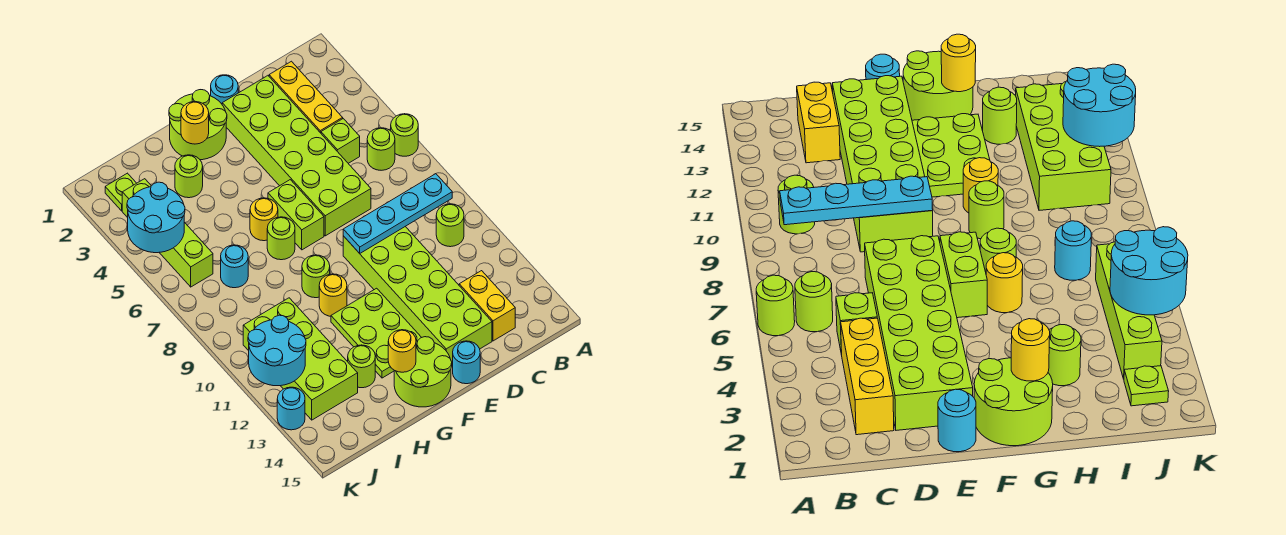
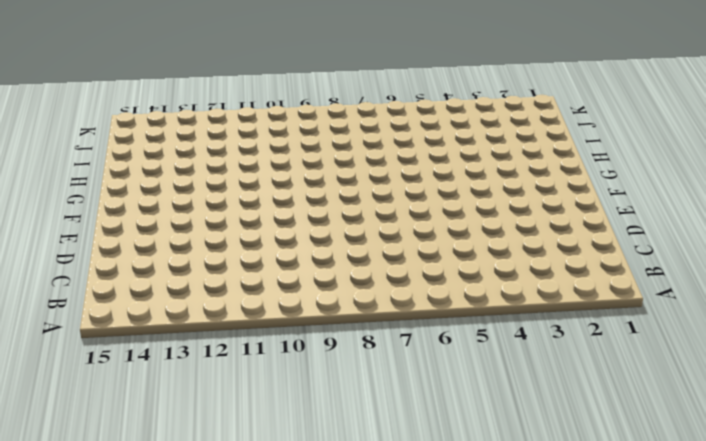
none -> lime round brick A6 level 1
none -> lime round brick B6 level 1
none -> lime round brick B10 level 1
none -> yellow brick C2:C4 level 1

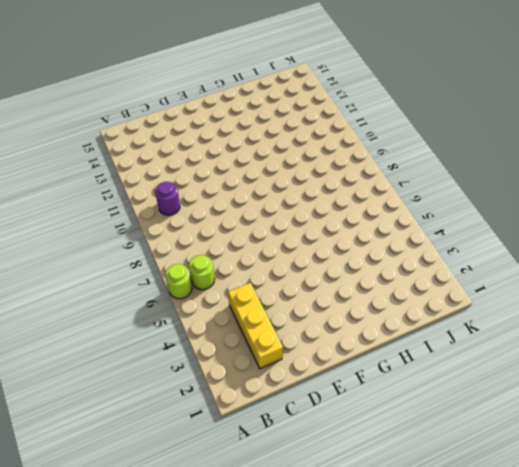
purple round brick B10 level 1 -> lime round brick B10 level 1
none -> lime brick C5 level 1
none -> yellow brick C13:C14 level 1
none -> lime brick D2:E7 level 1
none -> lime brick D9:E14 level 1

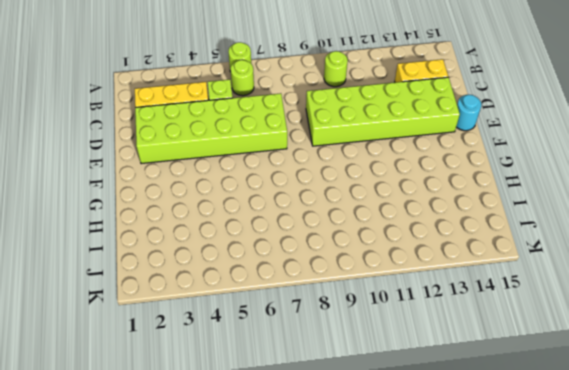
none -> cyan round brick E1 level 1
none -> lime round brick F1:G2 level 1
none -> lime brick F6:F7 level 1
none -> lime plate F11:G13 level 1

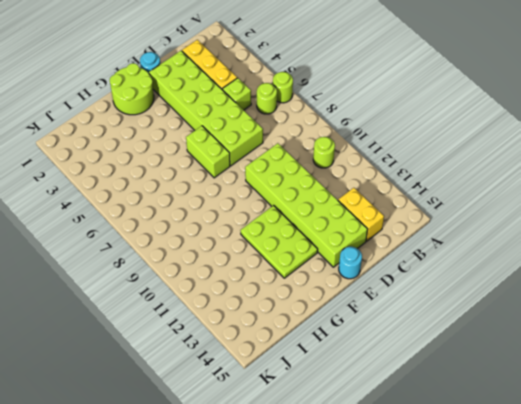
none -> lime round brick F14:G15 level 1
none -> yellow round brick G6 level 1
none -> lime round brick G7 level 1
none -> lime round brick G9 level 1

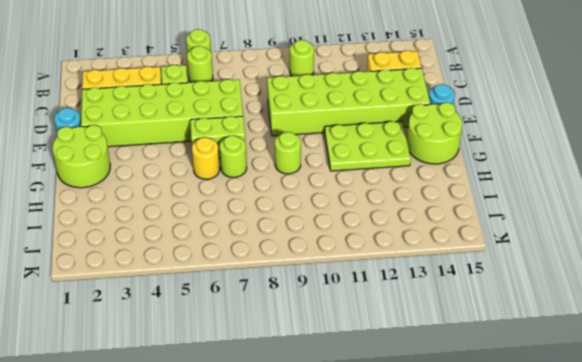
none -> yellow round brick G10 level 1
none -> lime round brick H3 level 1
none -> lime round brick H13 level 1
none -> cyan round brick I7 level 1

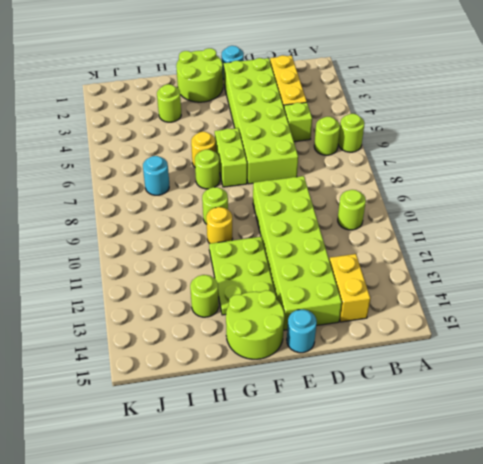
none -> lime brick I10:J13 level 1
none -> lime plate J2 level 1
none -> lime brick J3:J6 level 1
none -> cyan round brick K13 level 1

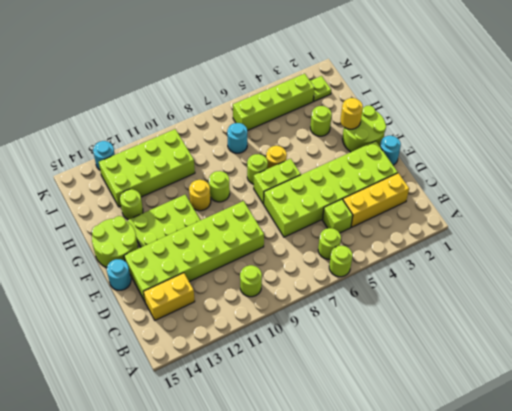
none -> cyan plate B9:E9 level 2
none -> yellow round brick G14 level 2
none -> cyan round brick J4:K5 level 2
none -> cyan round brick J11:K12 level 2

